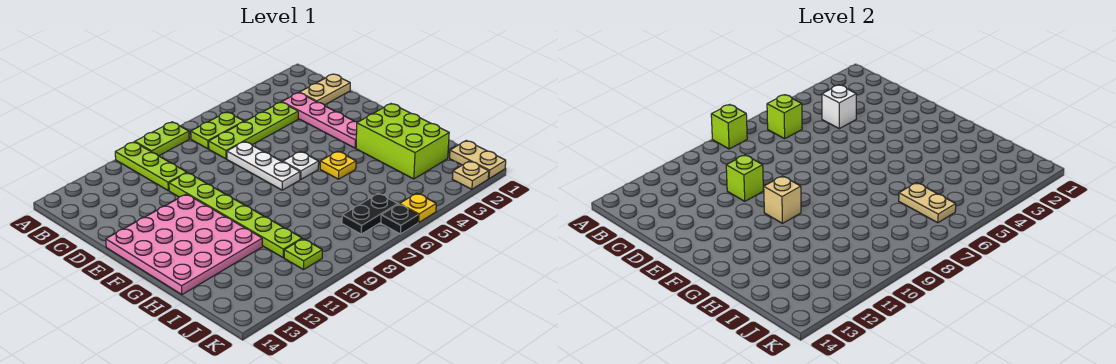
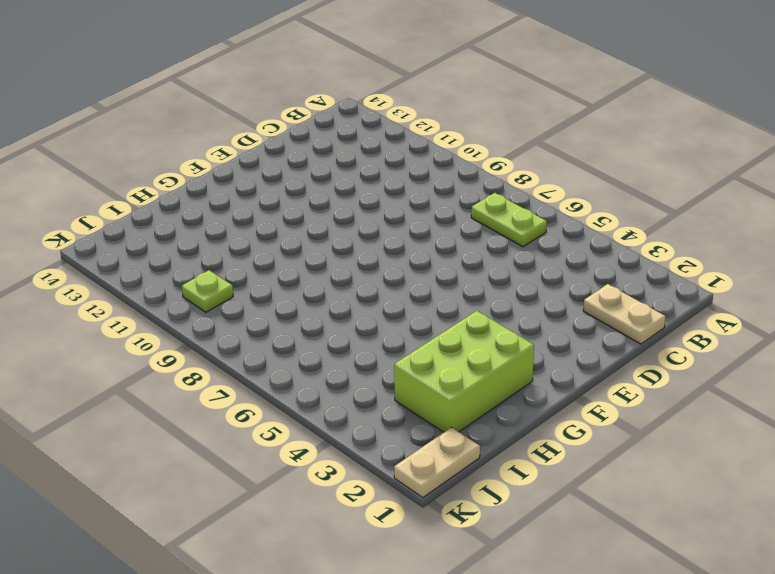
none -> lime plate A8:A9 level 1
none -> lime plate A10:C10 level 1
none -> pink plate C3:F3 level 1

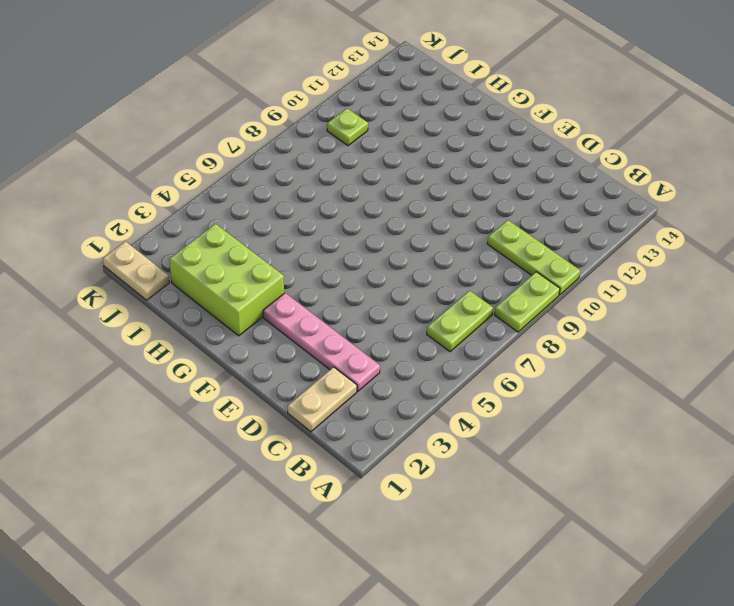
none -> lime plate C4:C7 level 1
none -> white plate D7:F7 level 1
none -> lime plate D10:I10 level 1

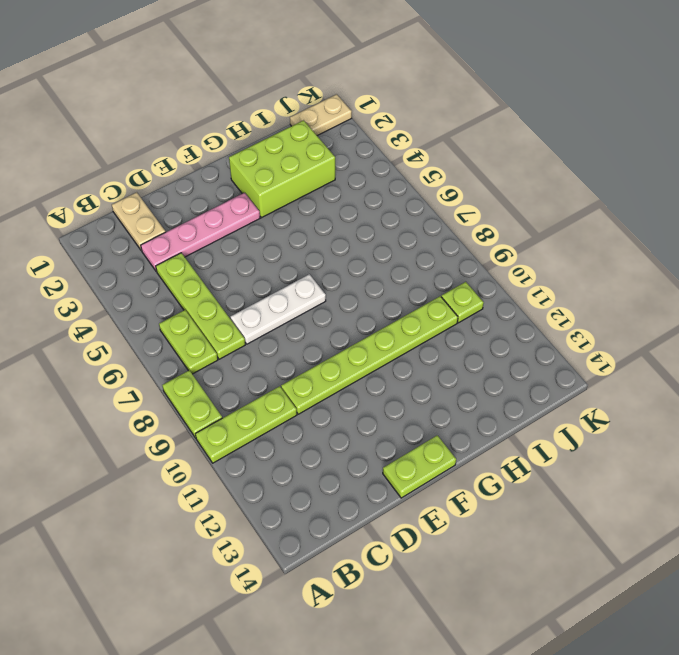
lime plate E14:F14 level 1 -> pink plate E11:H14 level 1
none -> white plate F6 level 1
none -> yellow plate G5 level 1
none -> black plate J6:J7 level 1

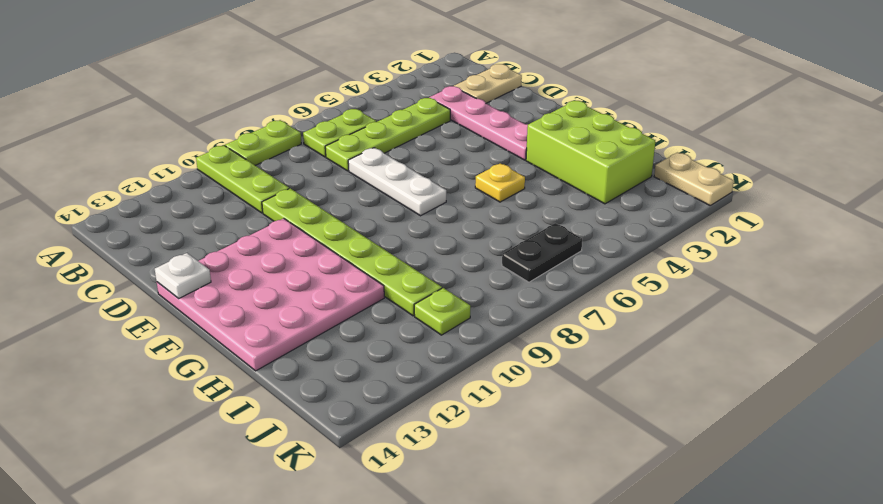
white plate E14 level 2 -> white plate F6 level 1
none -> tan plate K2 level 1
none -> yellow plate K5 level 1
none -> black plate K6 level 1

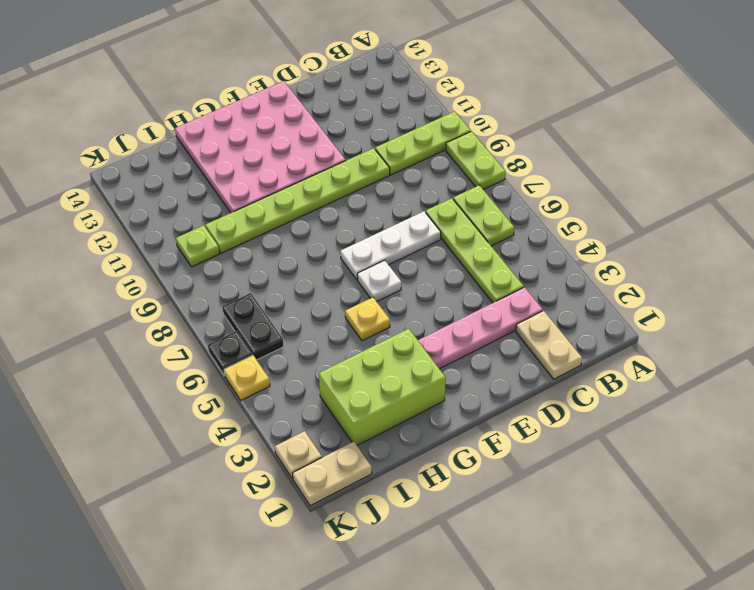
none -> lime brick A8 level 2
none -> lime brick B6 level 2
none -> white brick C4 level 2

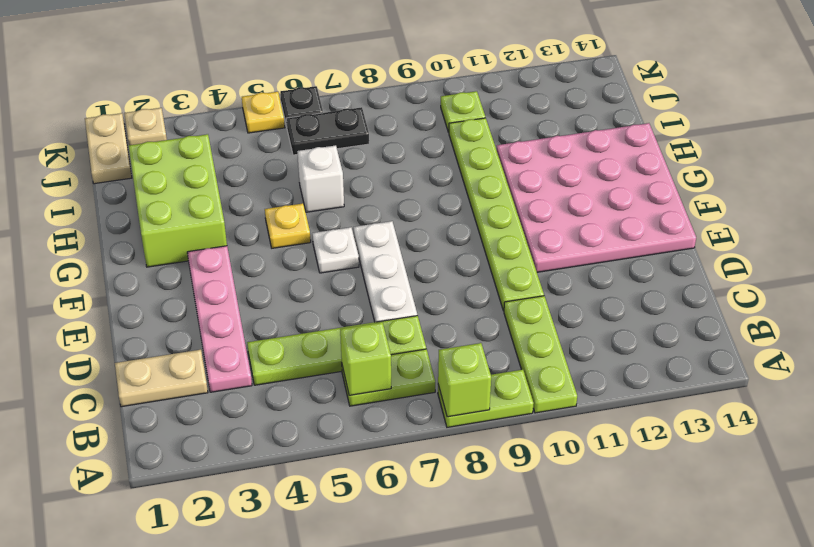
white brick H6 level 1 -> white brick C4 level 2
none -> lime brick D10 level 2
none -> tan brick F10 level 2
none -> tan plate I6:J6 level 2

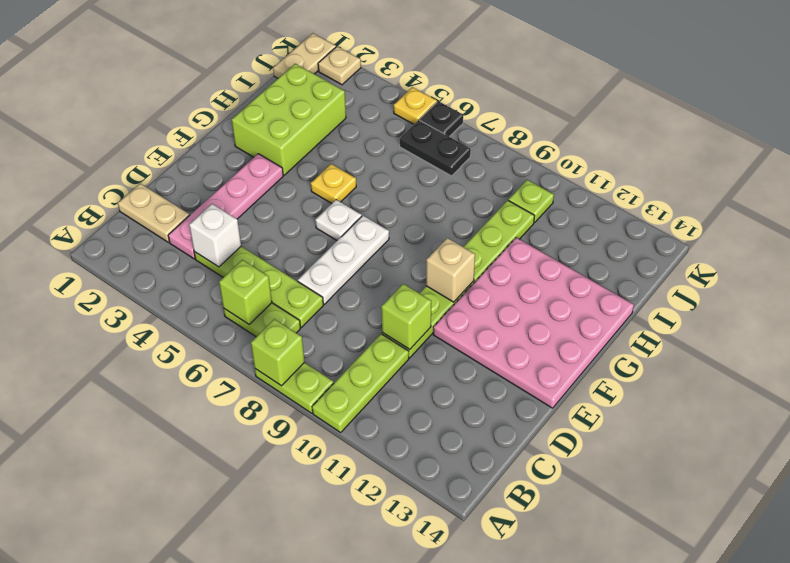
none -> tan plate I6:J6 level 2

